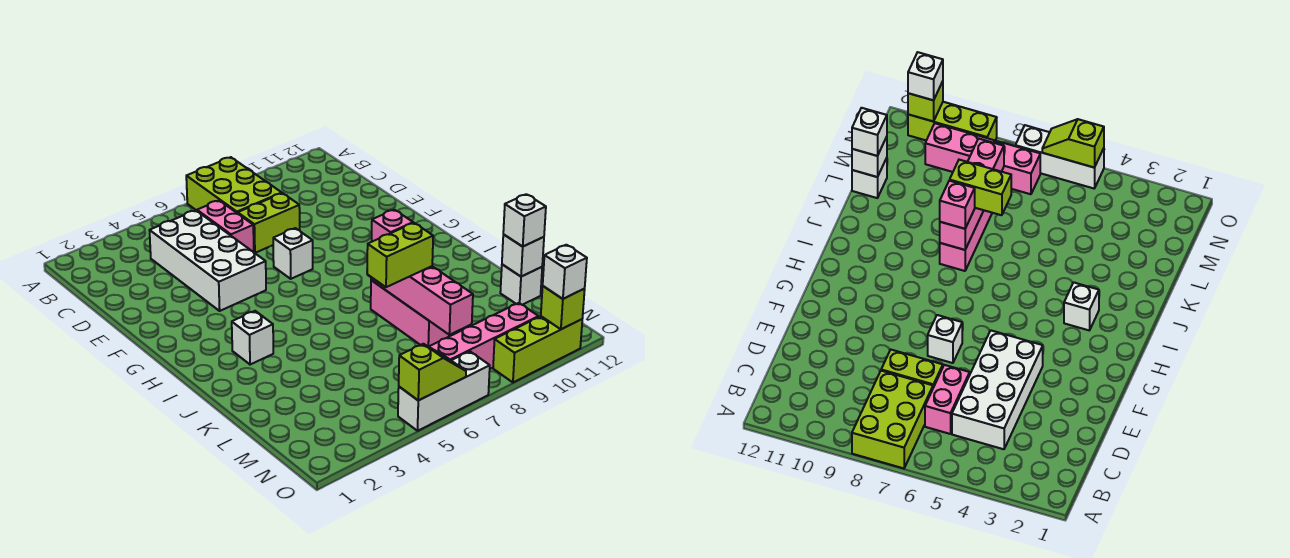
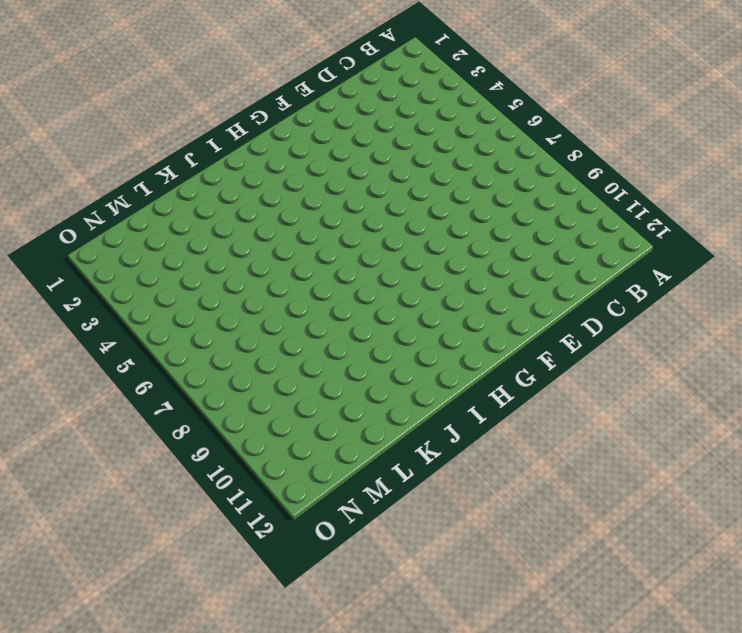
none -> lime brick A7:C8 level 1
none -> white brick C4:F5 level 1
none -> pink brick C6:D6 level 1

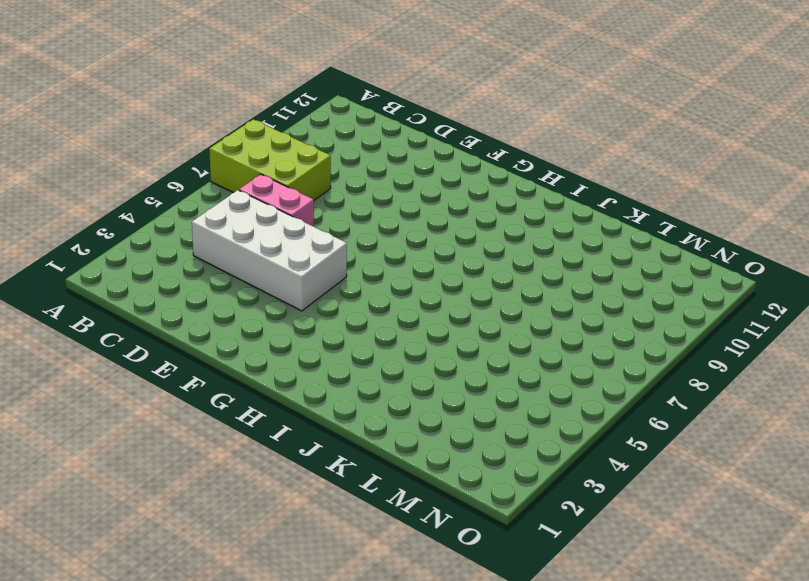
none -> lime brick D7:D8 level 1
none -> white brick F7 level 1
none -> white brick I3 level 1

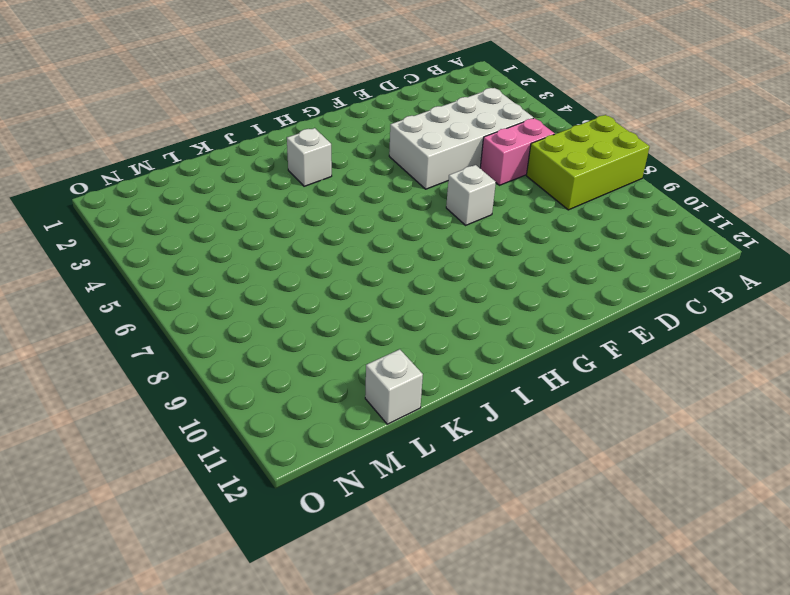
none -> lime brick D7:D8 level 1
none -> pink brick J8:L8 level 1
none -> pink brick N7:N10 level 1

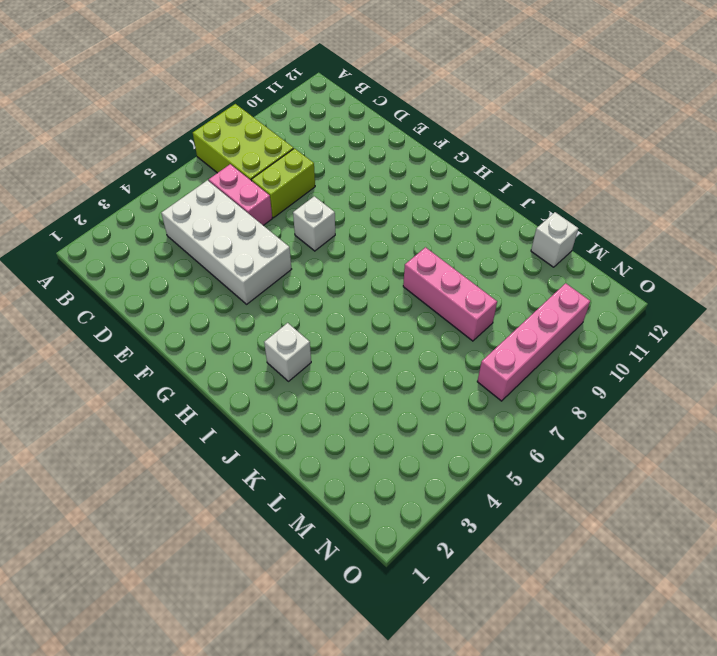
none -> white brick O5:O7 level 1
none -> lime brick O9:O11 level 1
none -> pink brick J8:M8 level 2

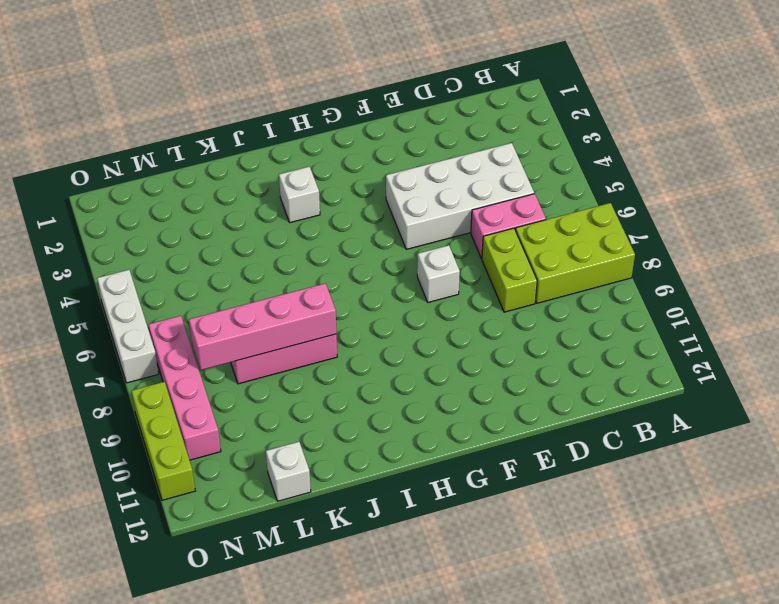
none -> white brick L12 level 2
none -> lime slope O5:O6 level 2 top 5
none -> lime brick O11 level 2

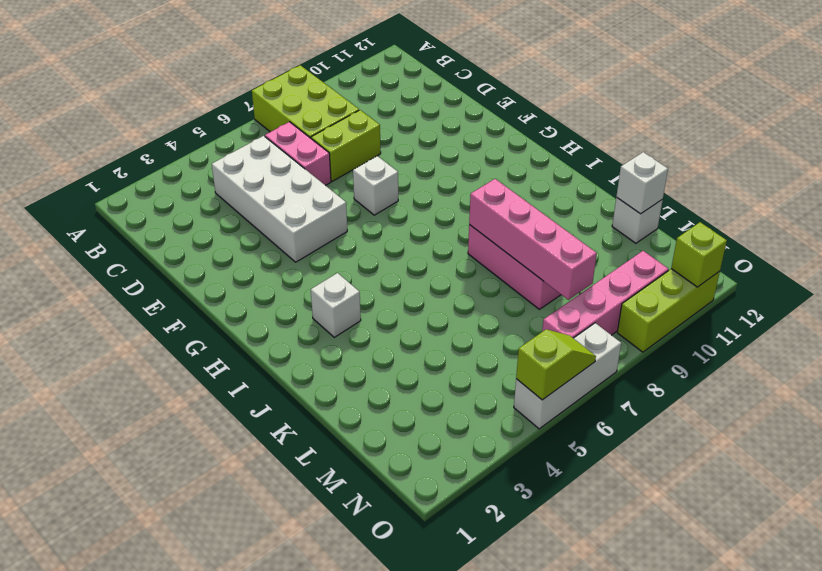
none -> pink brick J8 level 3
none -> lime brick K7:K8 level 3
none -> white brick L12 level 3

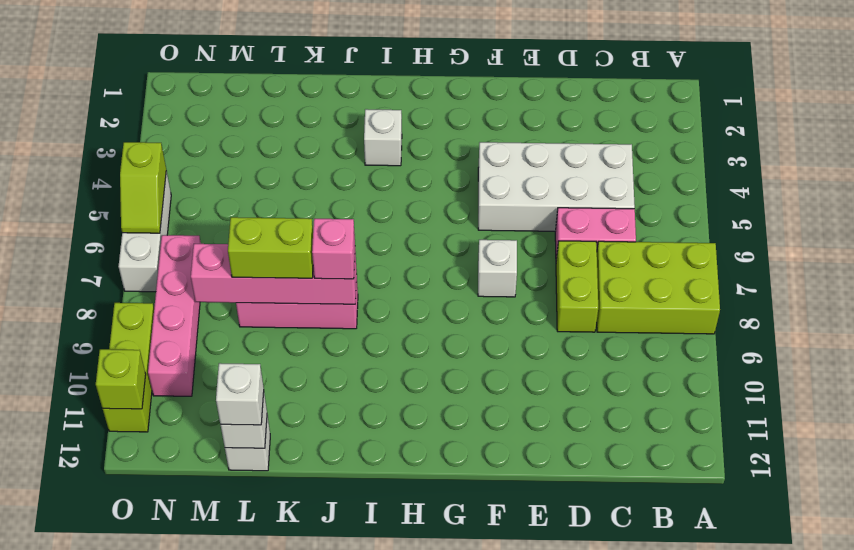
lime brick K8:L8 level 3 -> lime brick K7:K8 level 3
none -> white brick O11 level 3

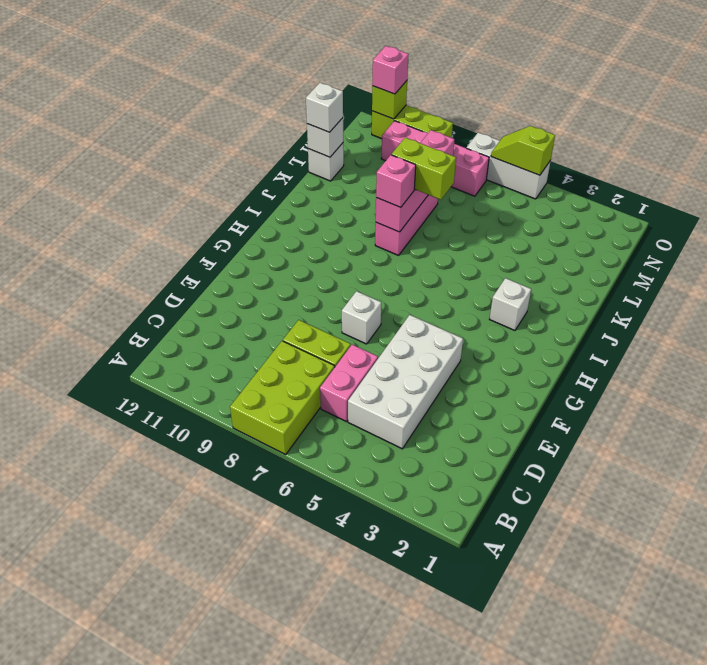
pink brick O11 level 3 -> white brick O11 level 3

